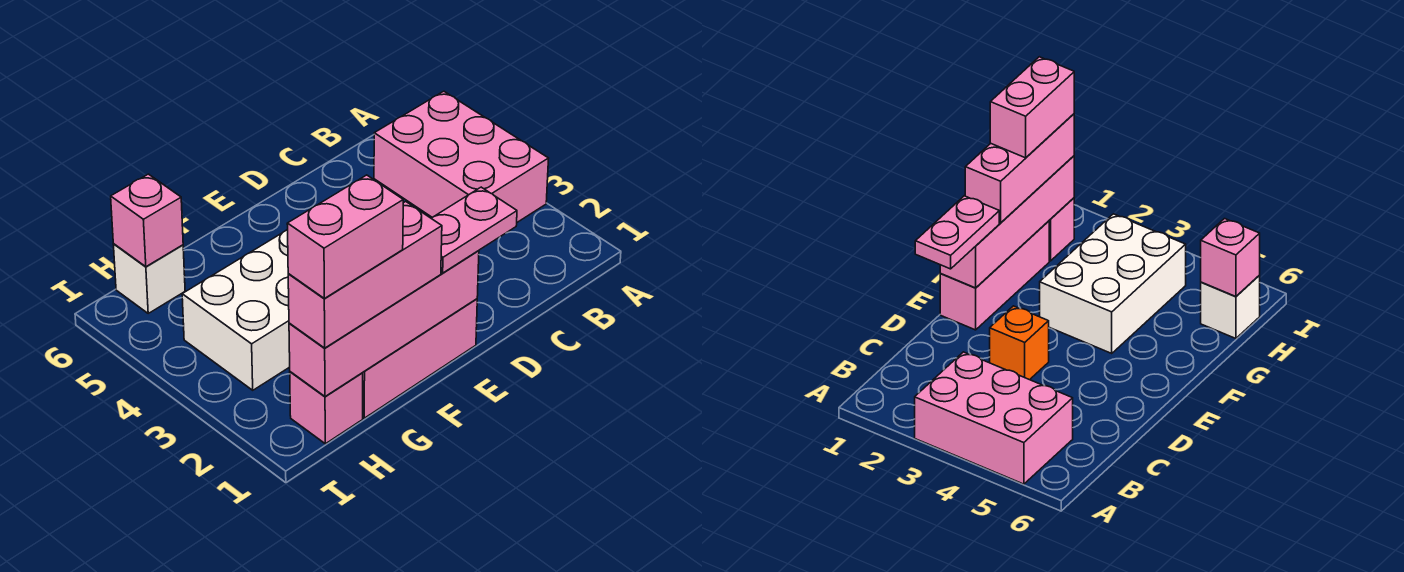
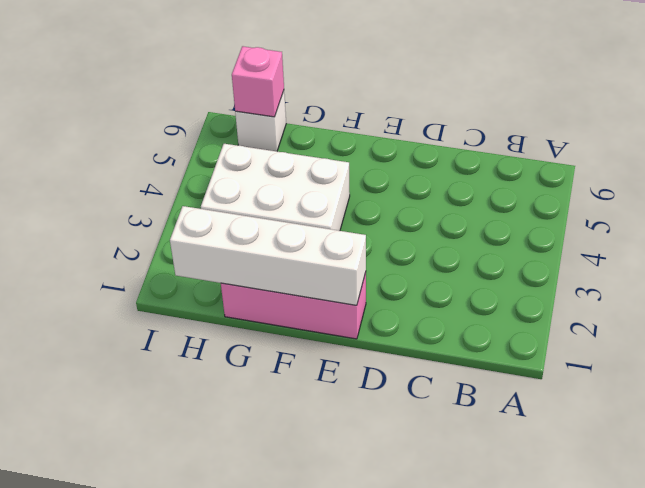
white brick E1:H1 level 2 -> pink brick E1:H1 level 2
none -> pink brick A3:B5 level 1
none -> orange brick D3 level 1

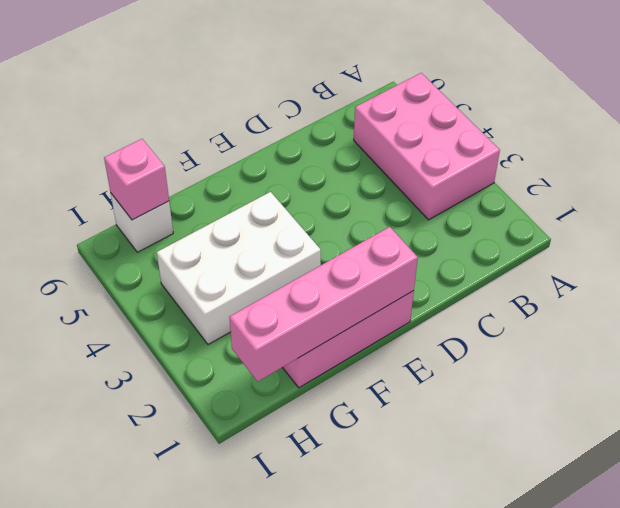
none -> orange brick D3 level 1
none -> pink brick H1 level 1

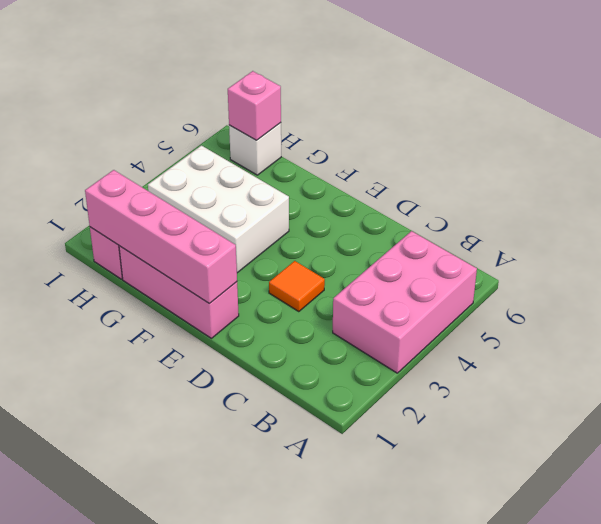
orange tile D3 level 1 -> orange brick D3 level 1
none -> pink plate D1:E1 level 3
none -> pink brick F1:H1 level 3

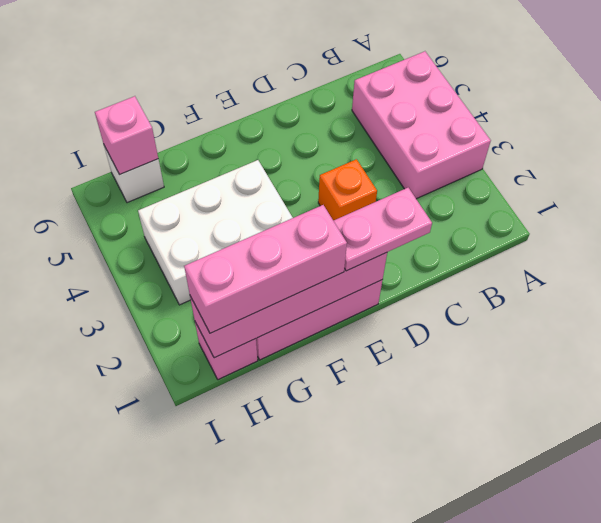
none -> pink brick G1:H1 level 4

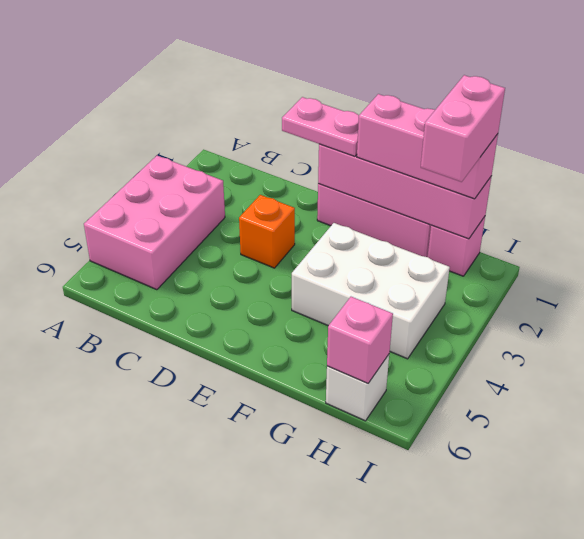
pink brick H1:H2 level 4 -> pink brick G1:H1 level 4

